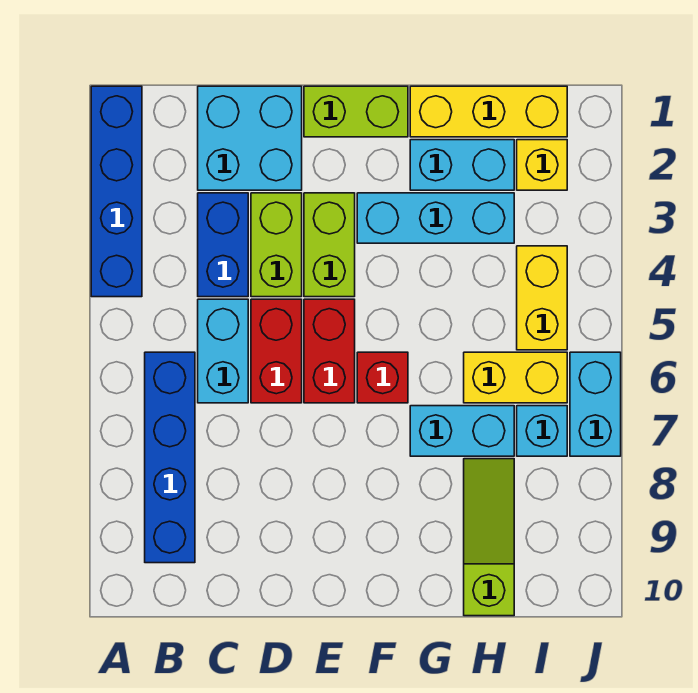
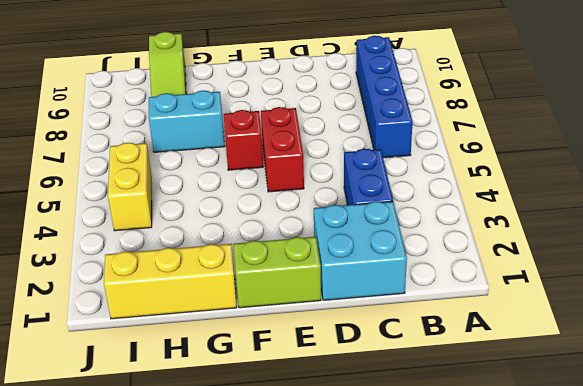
none -> blue brick A1:A4 level 1
none -> cyan brick C5:C6 level 1
none -> lime brick D3:D4 level 1

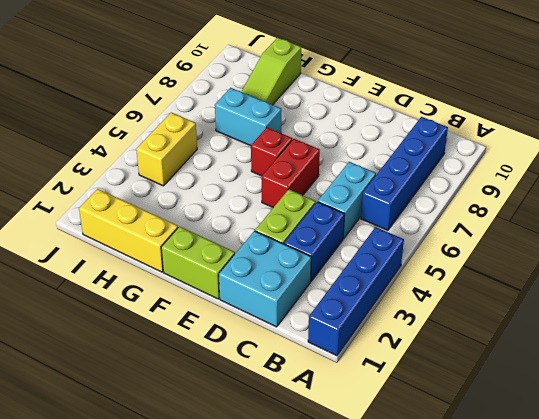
none -> red brick D5:D6 level 1
none -> lime brick E3:E4 level 1
none -> cyan brick F3:H3 level 1

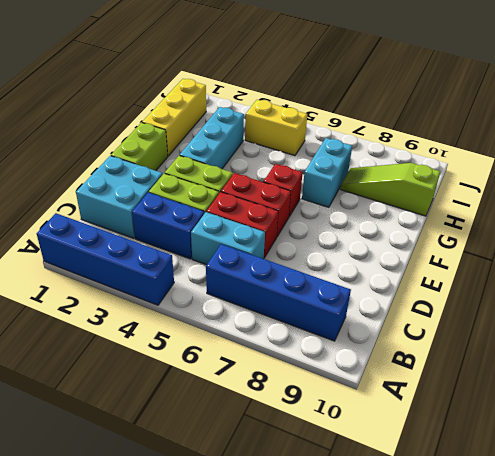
none -> cyan brick G2:H2 level 1
none -> yellow brick H6:I6 level 1
none -> yellow brick I2 level 1

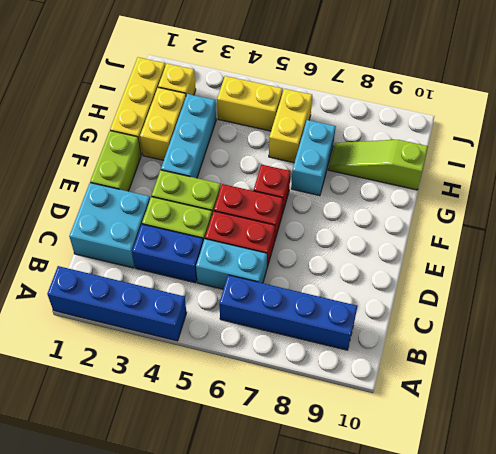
yellow brick G2:H2 level 1 -> cyan brick G2:H2 level 1
none -> cyan brick I7 level 1
none -> cyan brick J6:J7 level 1

